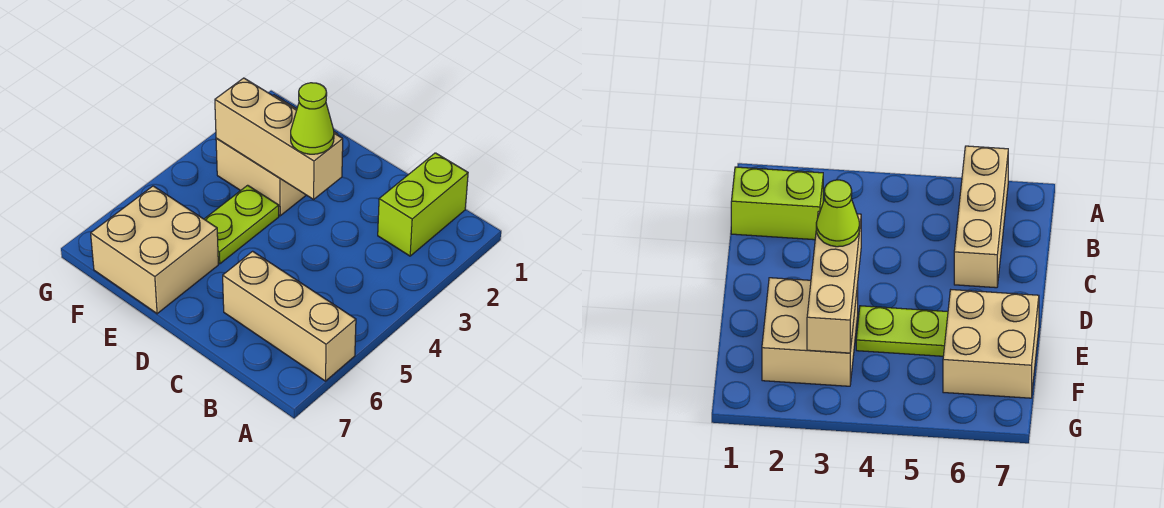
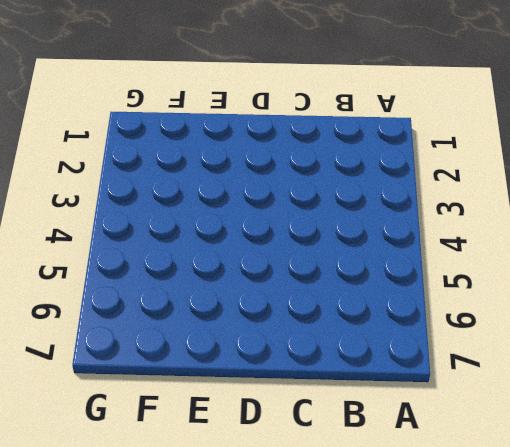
none -> tan brick A6:C6 level 1
none -> lime brick B1:B2 level 1

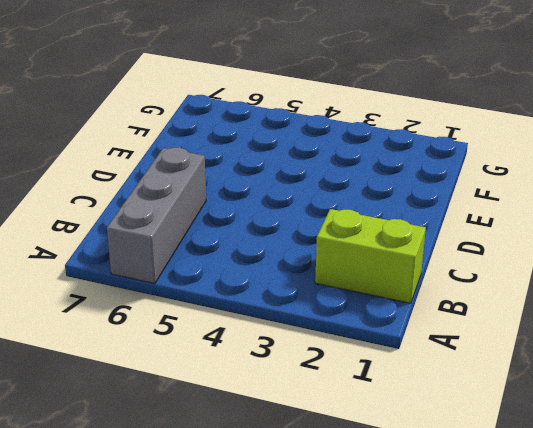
grey brick A6:C6 level 1 -> tan brick A6:C6 level 1
none -> tan brick E2:F3 level 1
none -> lime plate E4:E5 level 1

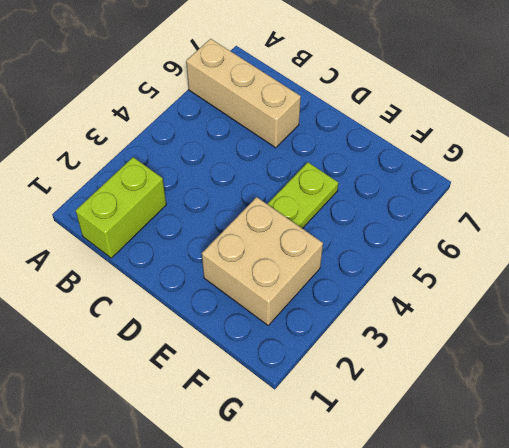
none -> tan brick E6:F7 level 1
none -> tan brick D3:F3 level 2

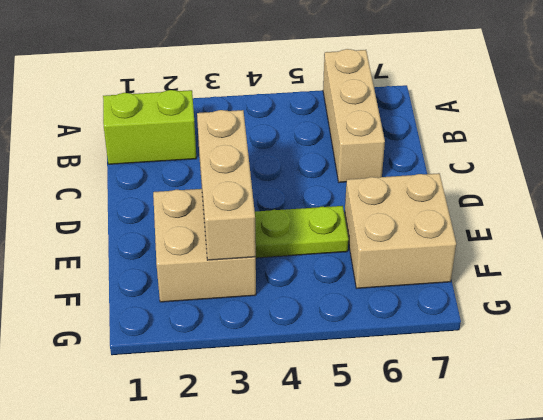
none -> lime cone D3 level 3

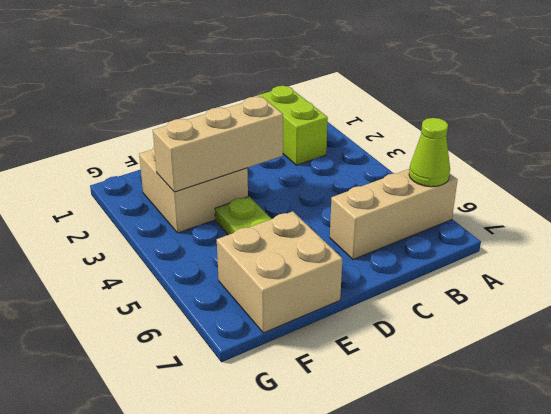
lime cone A6 level 2 -> lime cone D3 level 3

